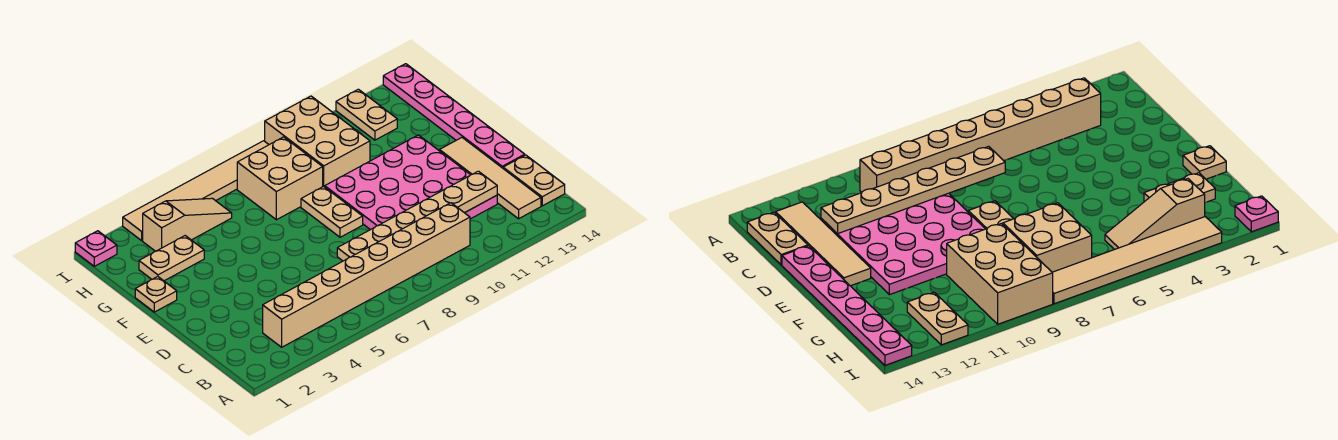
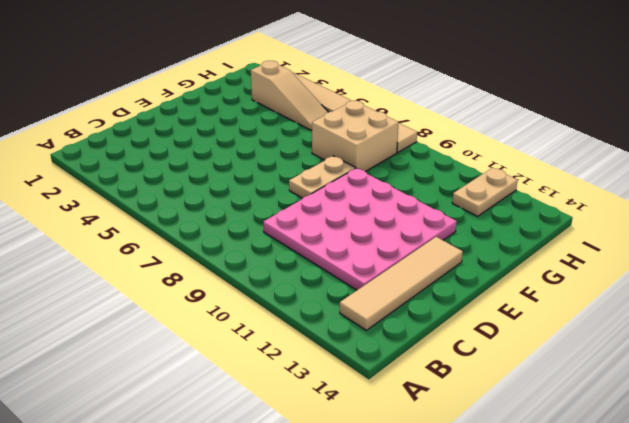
none -> tan brick B3:B10 level 1
none -> tan plate B14:C14 level 1
none -> pink plate D14:I14 level 1

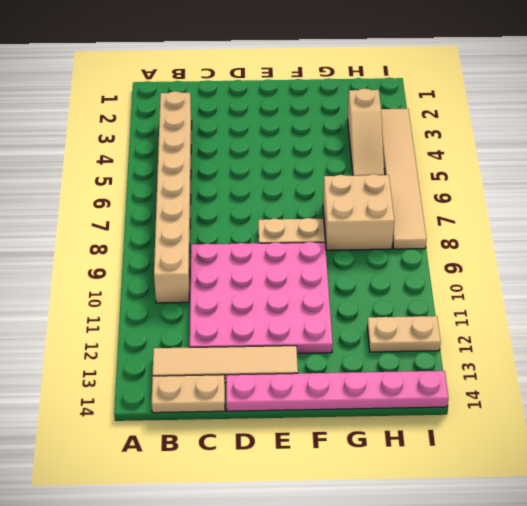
none -> tan plate F1 level 1
none -> tan plate G2:G3 level 1
none -> tan brick G9:I10 level 1

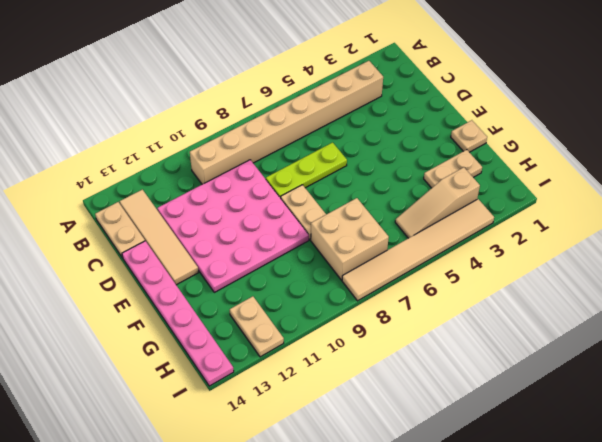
lime plate D6:D8 level 1 -> none
none -> tan brick G9:I10 level 1
none -> pink plate I1 level 1
none -> tan plate C7:C12 level 2

